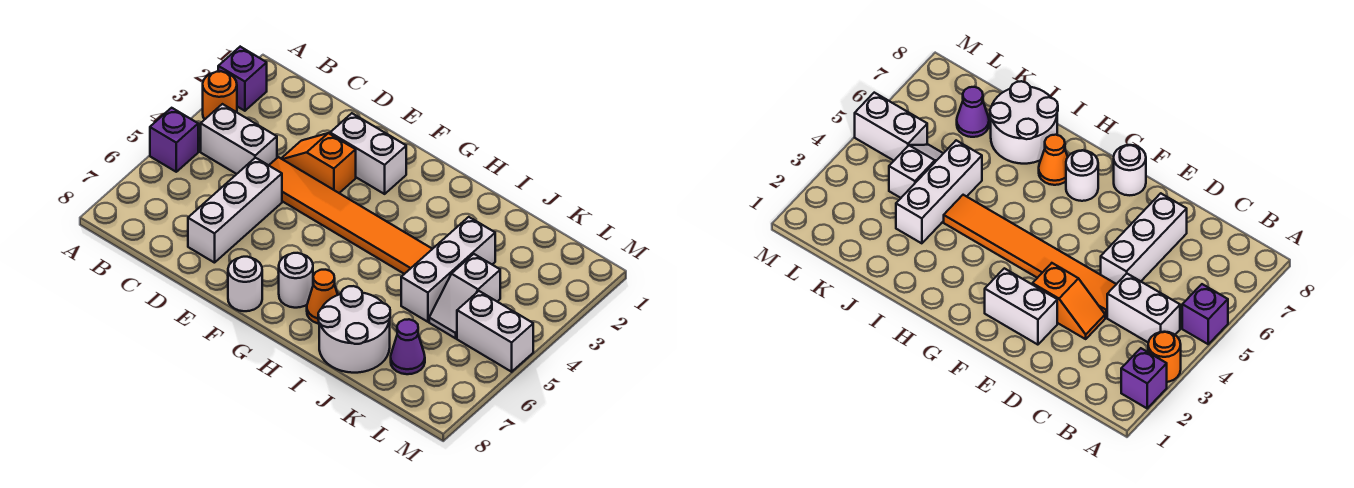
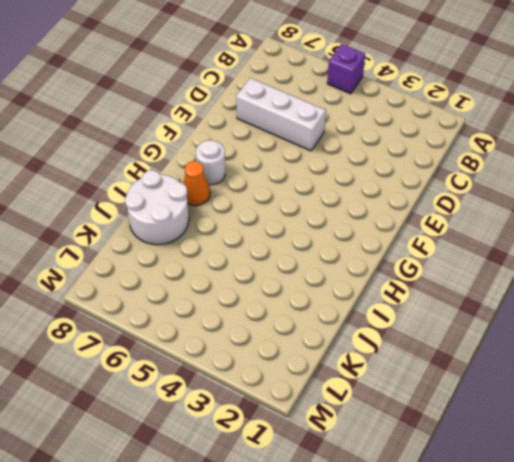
none -> purple brick A2 level 1
none -> orange round brick A3 level 1
none -> white brick B4:C4 level 1

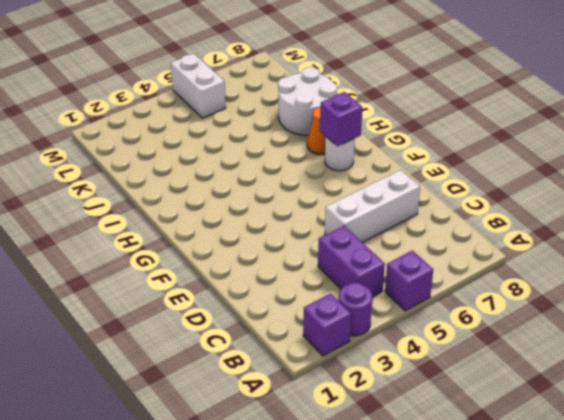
purple round brick A3 level 1 -> orange round brick A3 level 1
purple brick B4:C4 level 1 -> white brick B4:C4 level 1
purple brick G7 level 2 -> none
none -> orange slope D3:E3 level 1 top E
none -> orange tile D4:I4 level 1
none -> white brick E2:F2 level 1

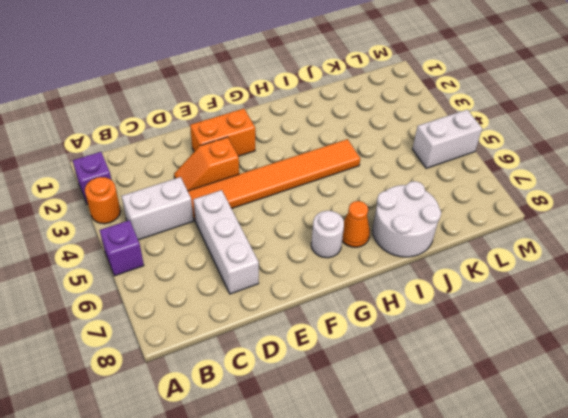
orange brick E2:F2 level 1 -> white brick E2:F2 level 1
none -> white round brick F8 level 1
none -> white brick J3:J5 level 1
none -> white slope K4:K5 level 1 top 4

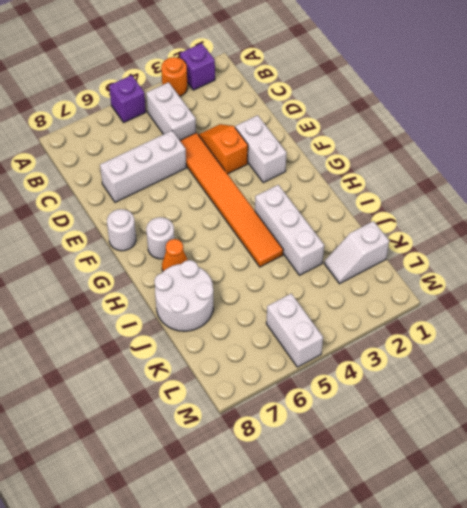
white brick H3:J3 level 1 -> white brick J3:J5 level 1
white slope K1:K2 level 1 top 1 -> white slope K4:K5 level 1 top 4
none -> purple cone K7 level 1

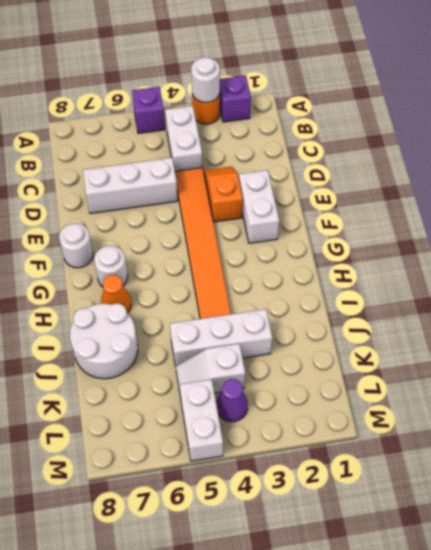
white round brick A3 level 2 -> none
purple cone L4 level 1 -> purple cone K7 level 1

